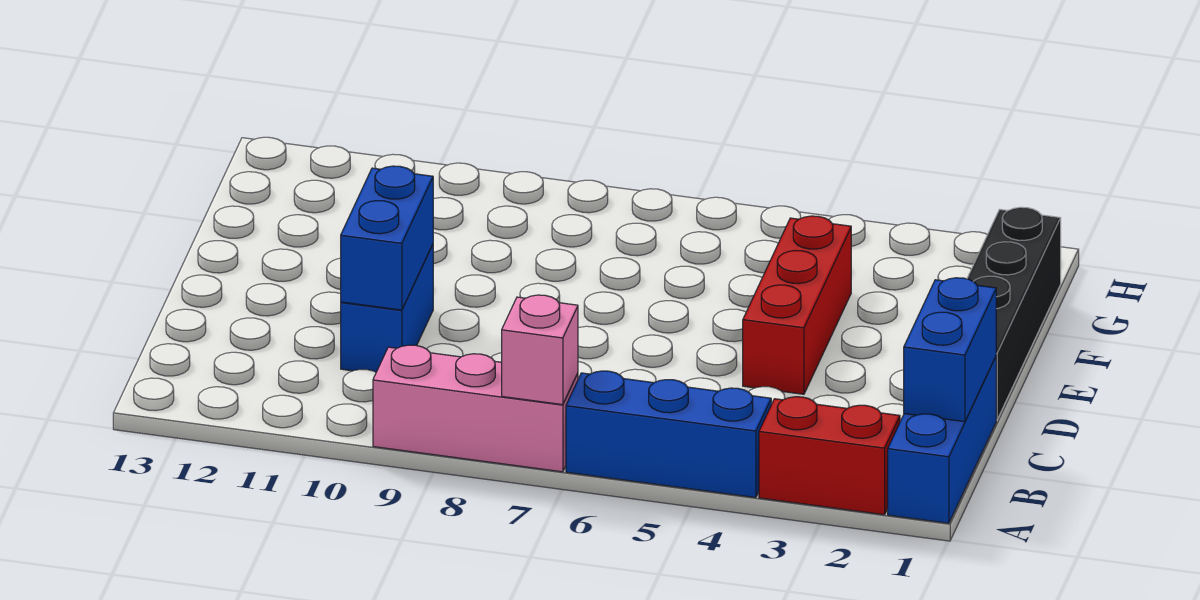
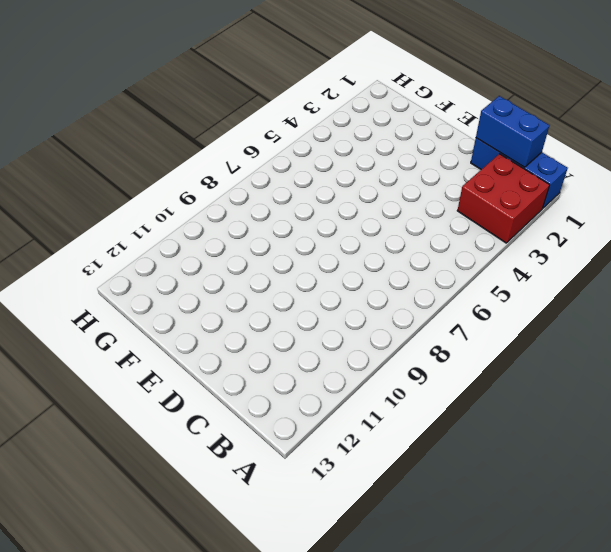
red brick A2:B3 level 1 -> red brick A2:A3 level 1
none -> blue brick A4:A6 level 1
none -> pink brick A7:A9 level 1

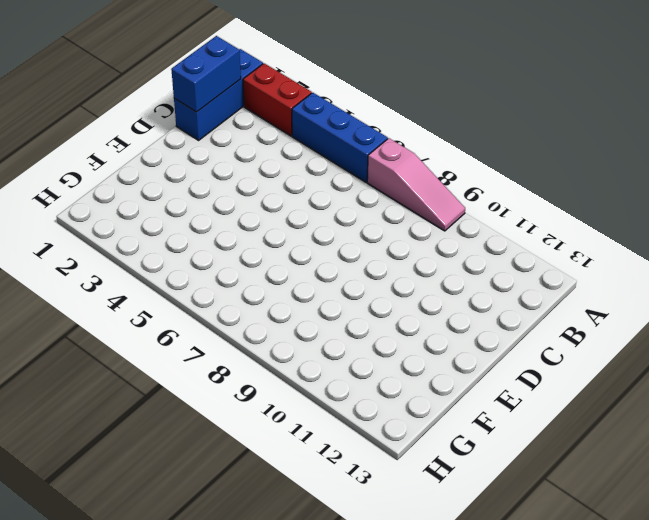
pink slope A7:A9 level 1 top 7 -> pink brick A7:A9 level 1
none -> blue brick C10:D10 level 1
none -> black brick D1:G1 level 1

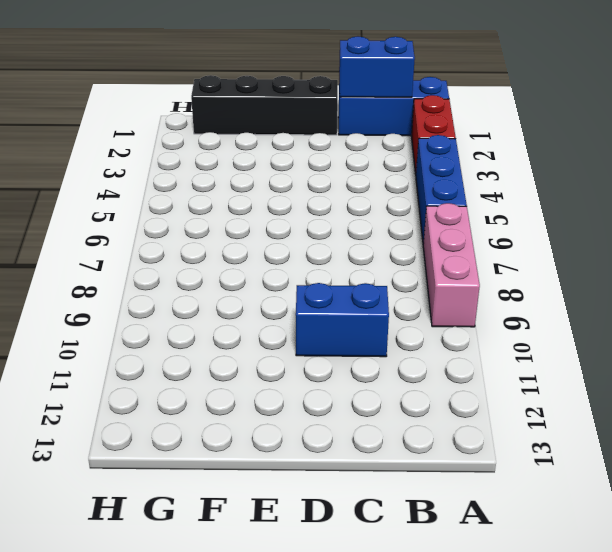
none -> red brick D4:F4 level 1
none -> pink brick A7 level 2

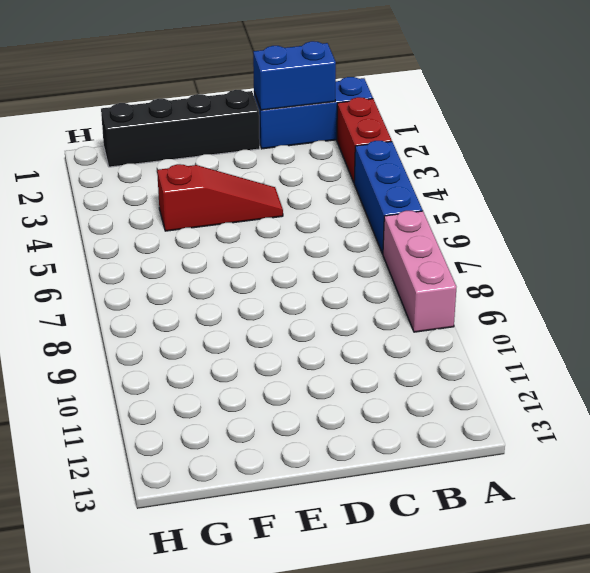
red slope D4:F4 level 1 top F -> red brick D4:F4 level 1
none -> blue brick C10:D10 level 1
none -> pink brick A7 level 2

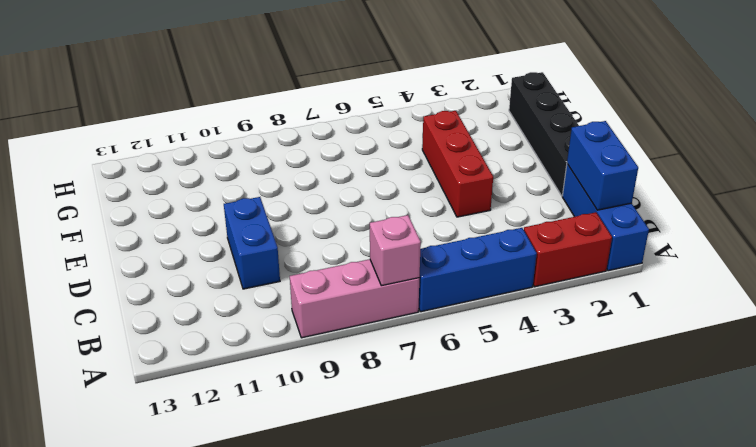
none -> blue brick C10:D10 level 2

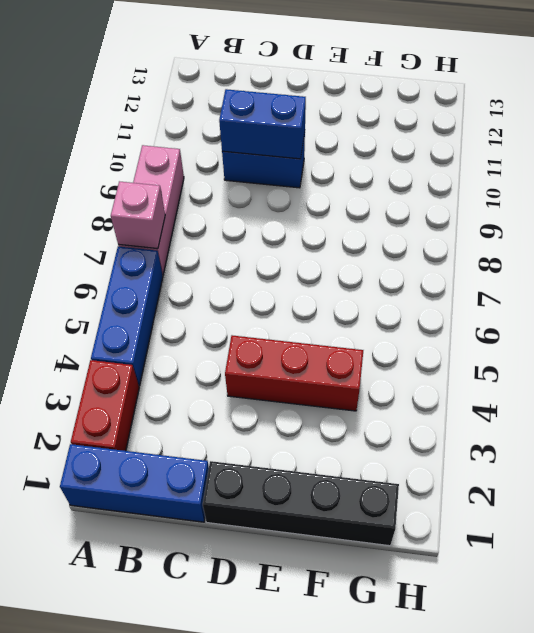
none -> blue brick B1:C1 level 2

